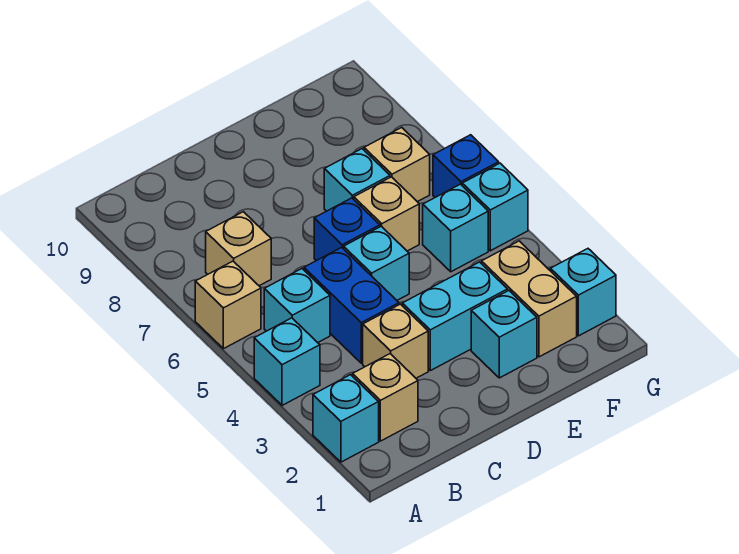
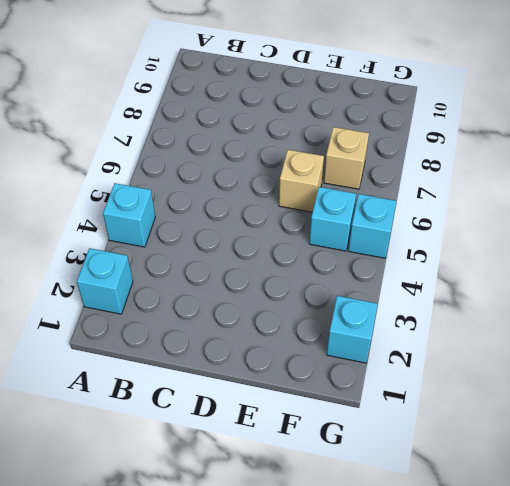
none -> tan brick A6 level 1
none -> tan brick B2 level 1
none -> cyan brick B5 level 1

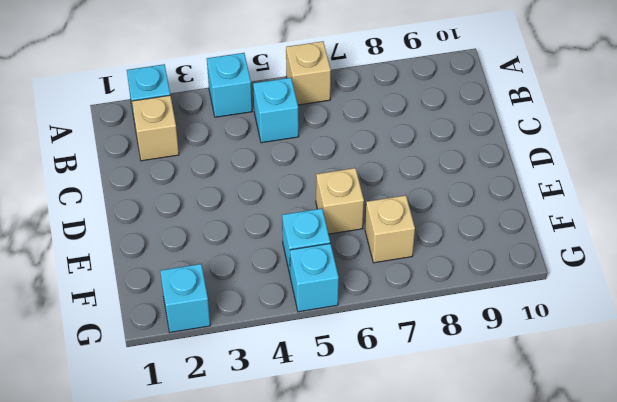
none -> tan brick B7 level 1
none -> tan brick C3 level 1
none -> blue brick C4:C5 level 1

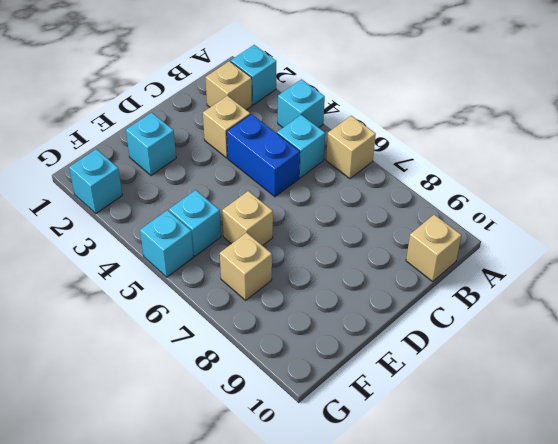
tan brick B10 level 1 -> tan brick B7 level 1
none -> cyan brick D3:E3 level 1
none -> cyan brick D5 level 1
none -> blue brick D6 level 1

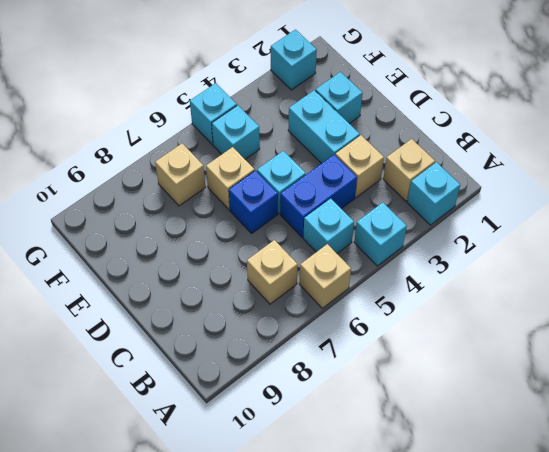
none -> cyan brick E7 level 1
none -> tan brick F2:F3 level 1
none -> blue brick G6 level 1

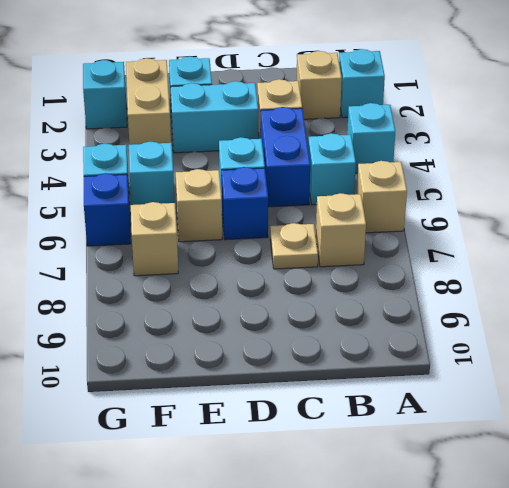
tan plate C7 level 1 -> none
none -> cyan brick E7 level 1

